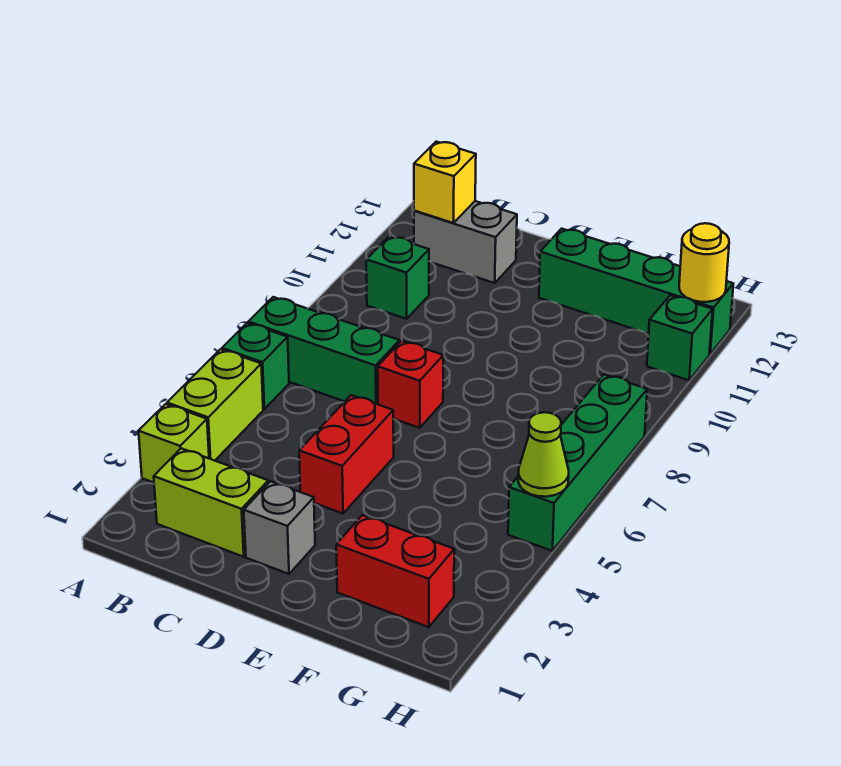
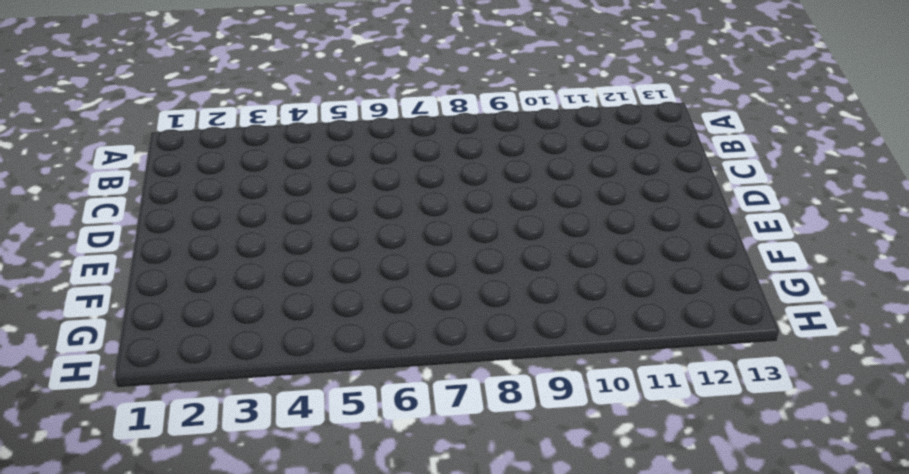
none -> lime brick A3 level 1
none -> lime brick A4:A5 level 1
none -> green brick A6 level 1

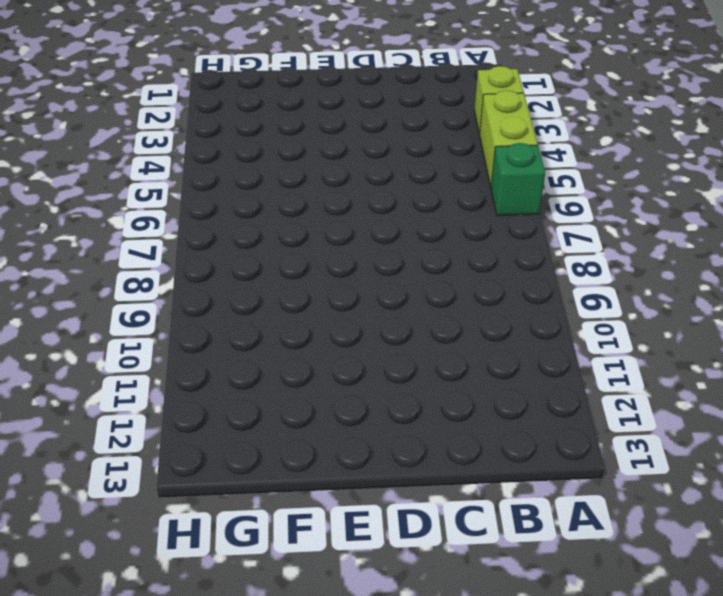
none -> green brick A7:C7 level 1
none -> lime brick B2:C2 level 1
none -> green brick B10 level 1

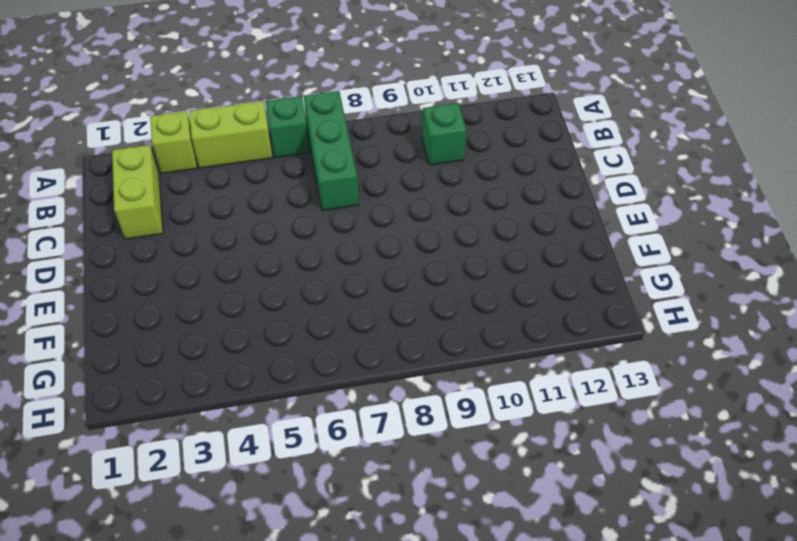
none -> grey brick B12:C12 level 1
none -> grey brick D2 level 1
none -> red brick D4:D5 level 1

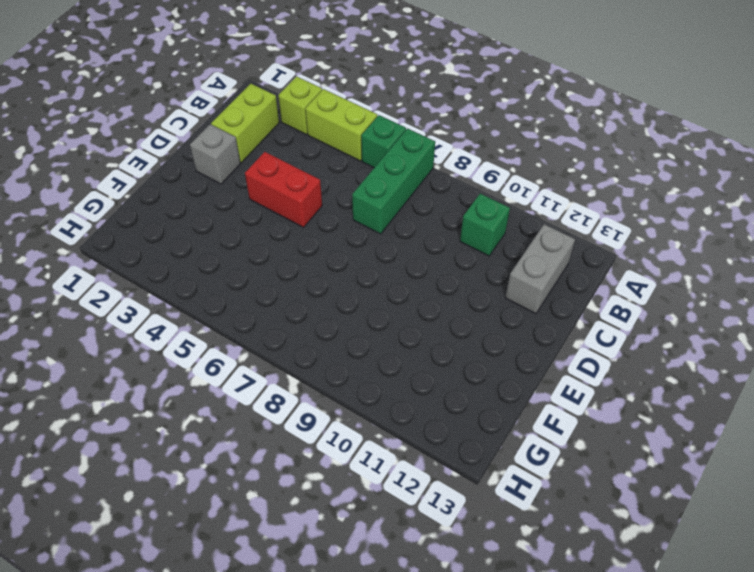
none -> red brick D7 level 1
none -> green brick E12:H12 level 1
none -> red brick F2:G2 level 1

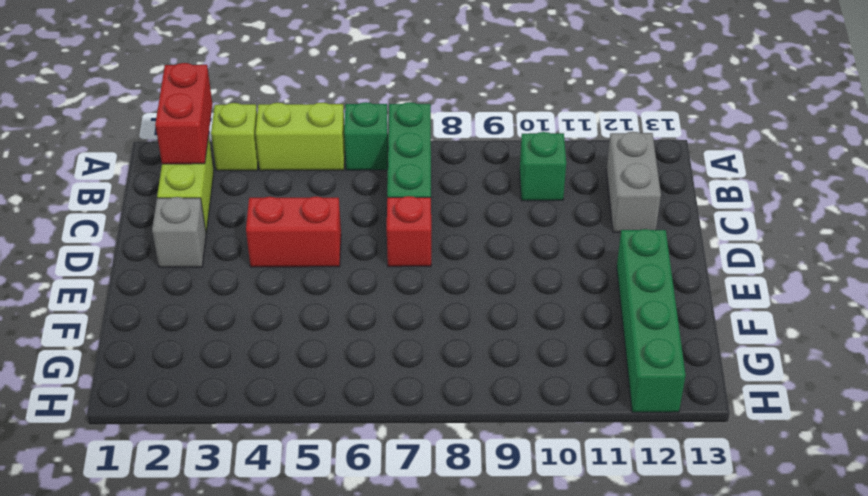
red brick A2:B2 level 2 -> red brick F2:G2 level 1
none -> green brick H5:H8 level 1
none -> green brick H11 level 1
none -> yellow brick B12 level 2

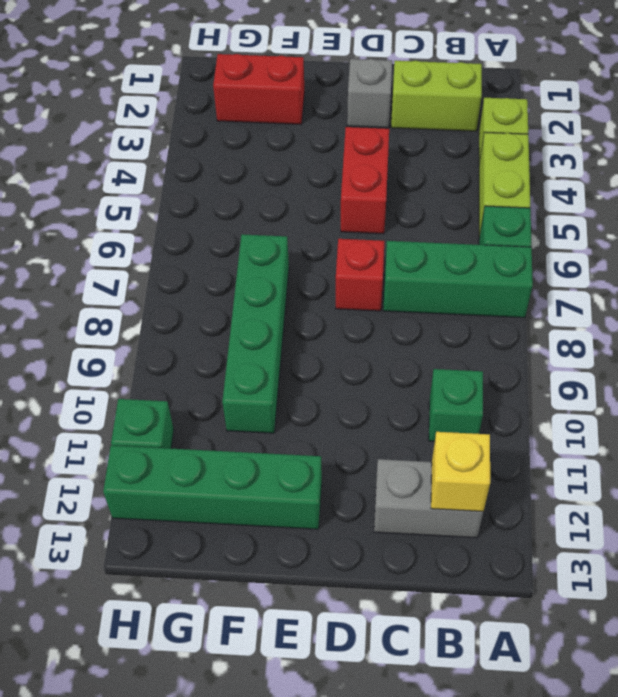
green brick F7:F10 level 1 -> green brick H5:H8 level 1
none -> lime cone H5 level 2
none -> yellow round brick H12 level 2

